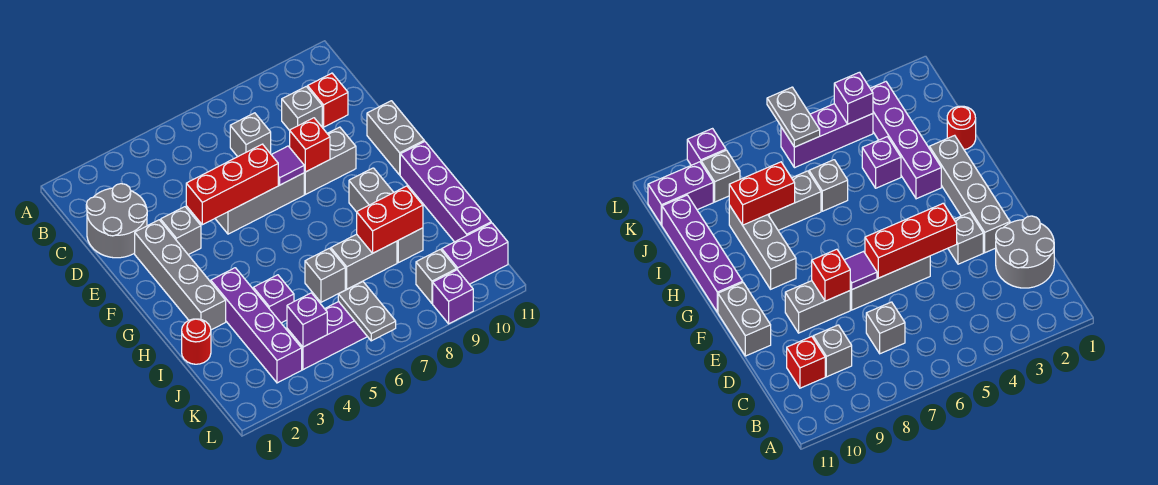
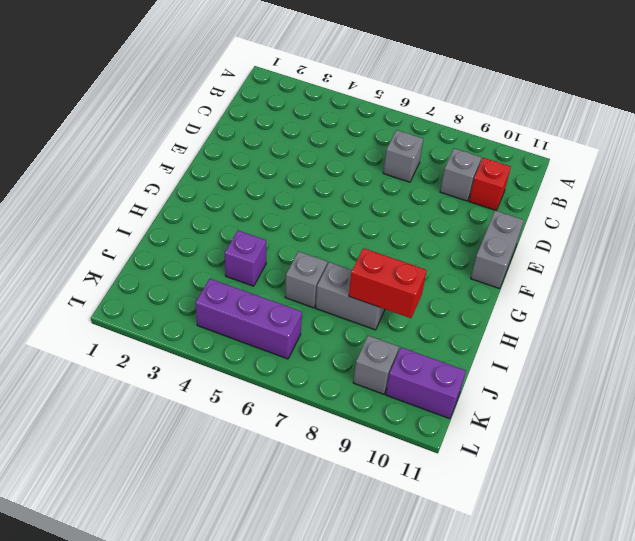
none -> grey round brick C1:D2 level 1
none -> grey brick E2:H2 level 1
none -> grey brick E3 level 1

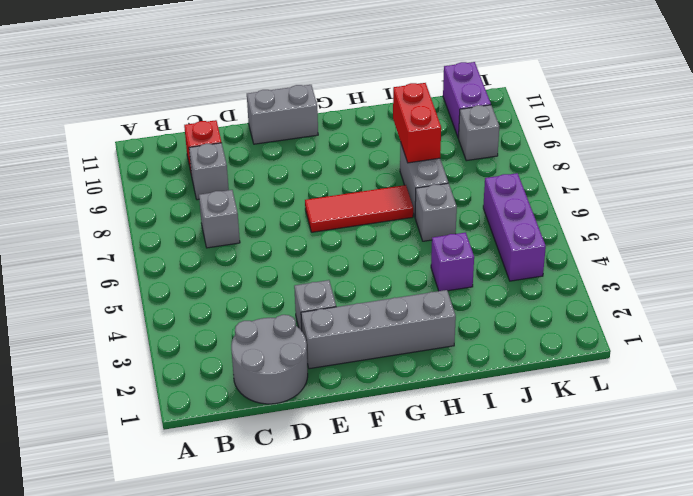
red tile F7:H7 level 1 -> none
none -> grey brick E5:E7 level 1
none -> grey brick E8:E9 level 1
none -> grey brick G9:I9 level 1

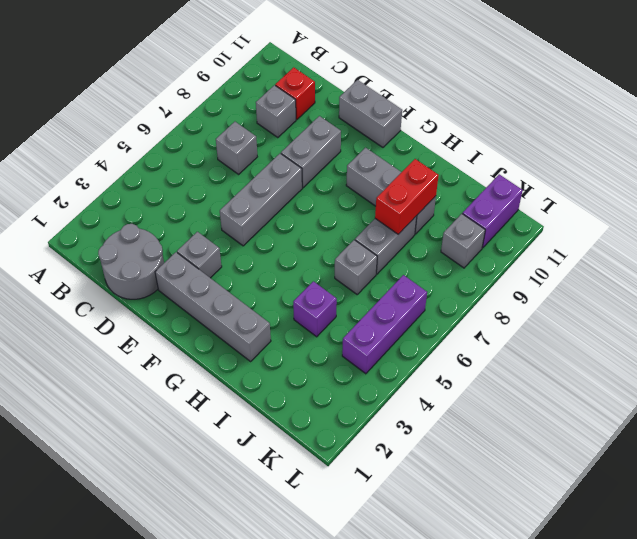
none -> purple brick G11:J11 level 1
none -> purple brick H3:K3 level 1
none -> red round brick I1 level 1

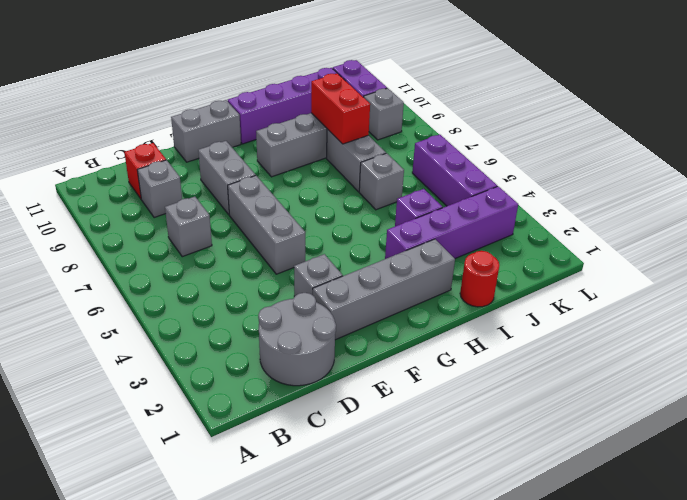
none -> purple brick L9 level 1
none -> red brick E4:E6 level 2
none -> purple tile E7 level 2

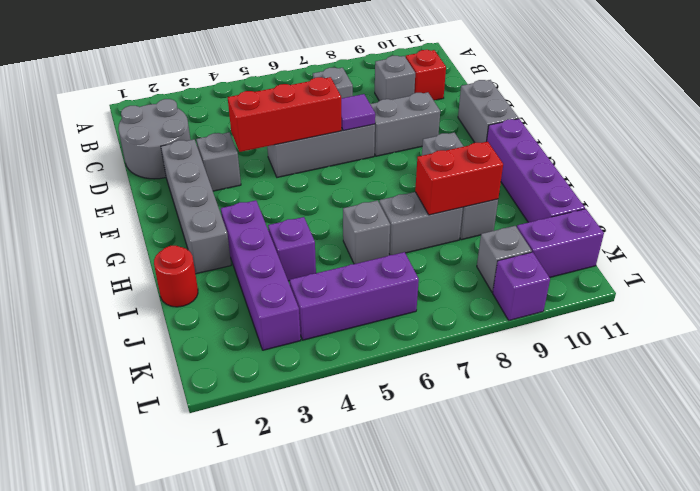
none -> red brick E8 level 2
none -> purple brick K4 level 2
none -> grey plate K6:L6 level 2

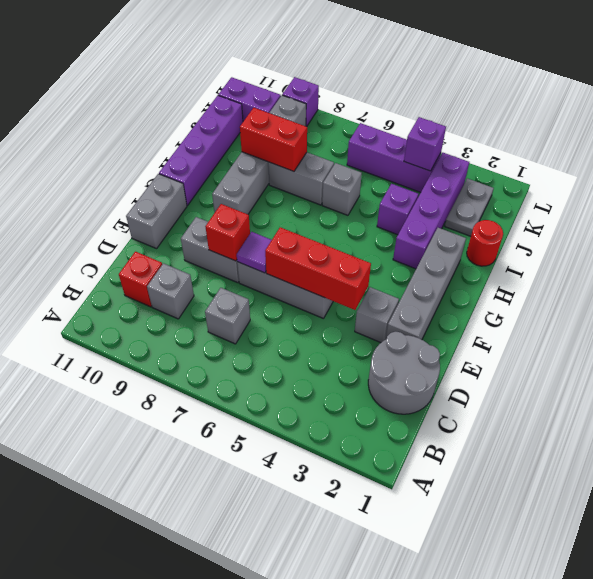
grey plate J2:K2 level 1 -> grey plate K6:L6 level 2

